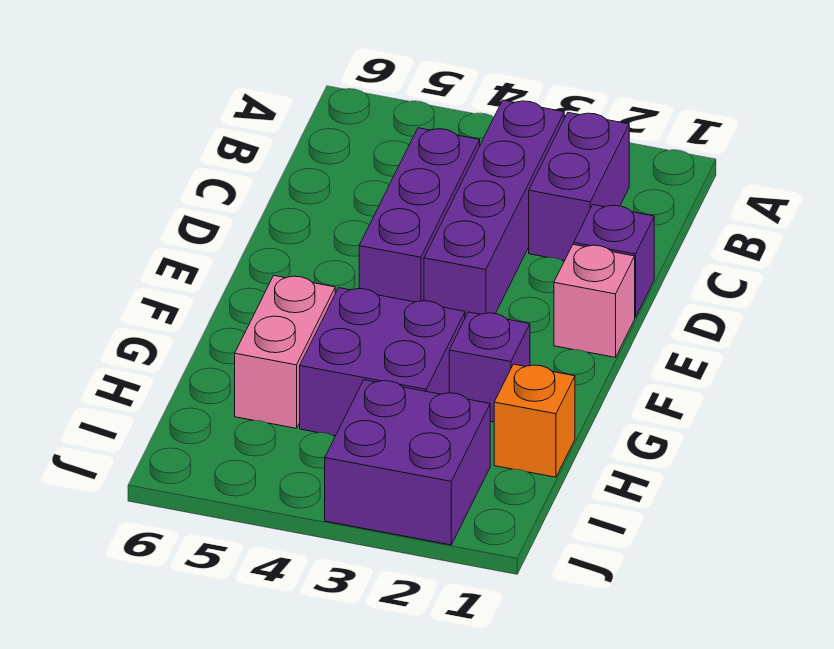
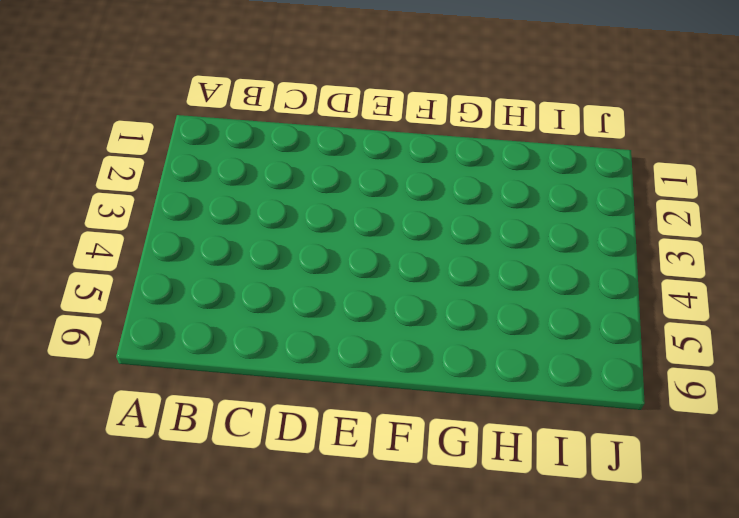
none -> purple brick B2:C2 level 1
none -> purple brick B3:E3 level 1

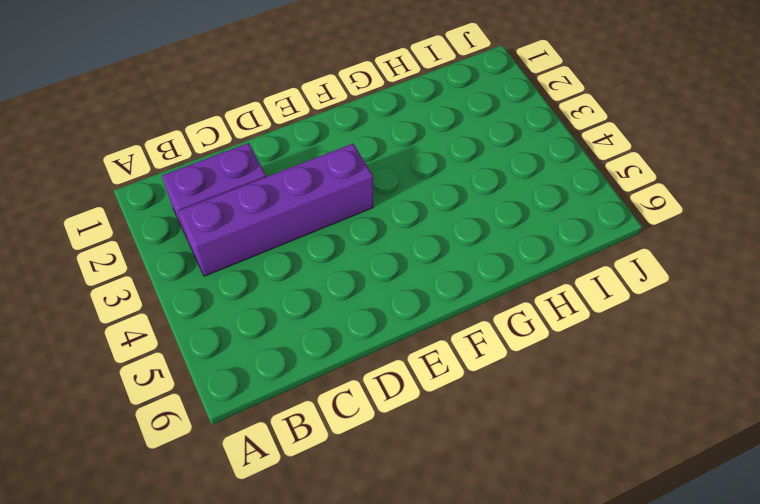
none -> purple brick C4:E4 level 1
none -> purple brick D1 level 1

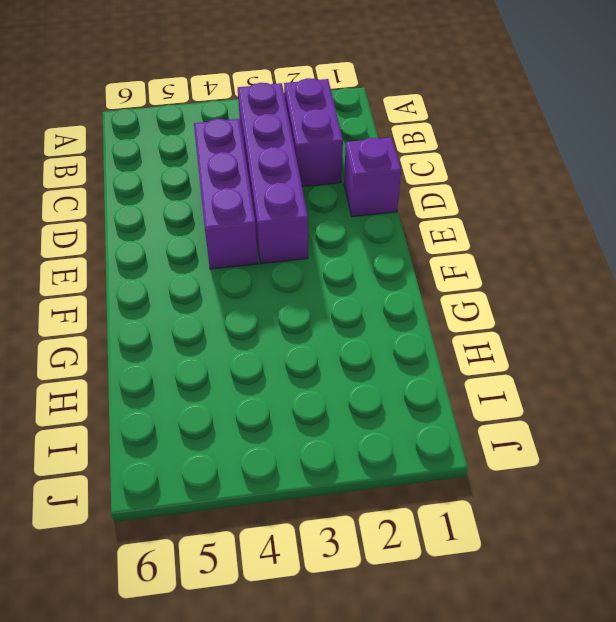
none -> pink brick E1 level 1
none -> purple brick G2 level 1

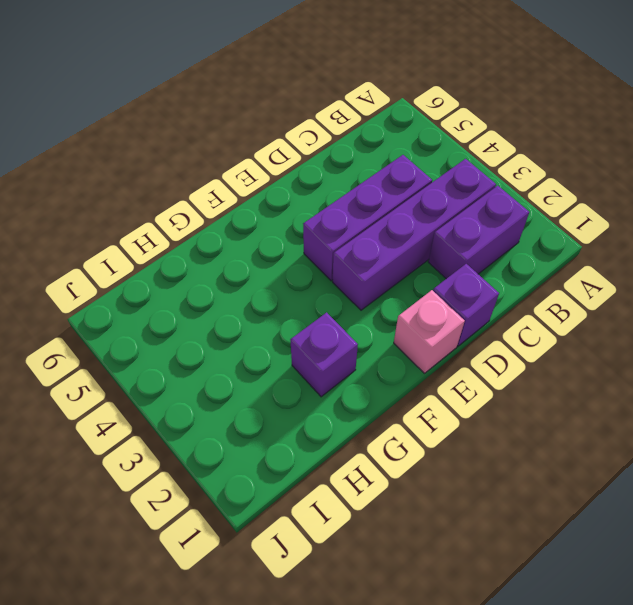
none -> purple brick G3:H4 level 1
none -> pink brick G5:H5 level 1

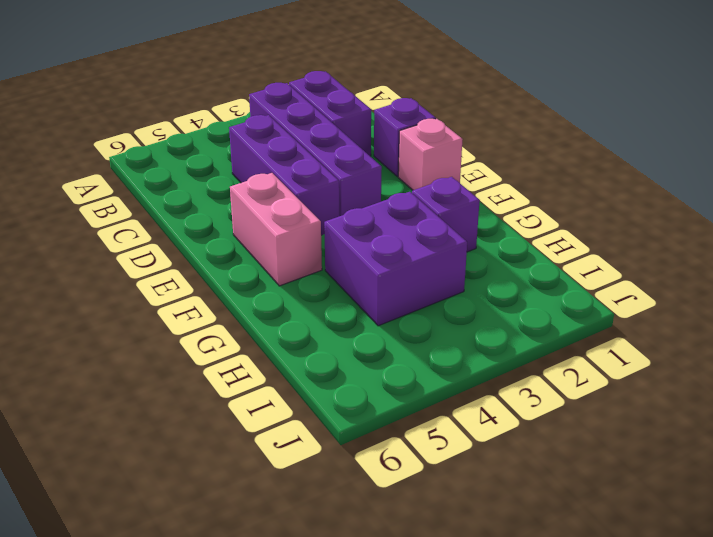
pink brick E5:F5 level 1 -> pink brick G5:H5 level 1
none -> orange brick H1 level 1
none -> purple brick I2:J3 level 1

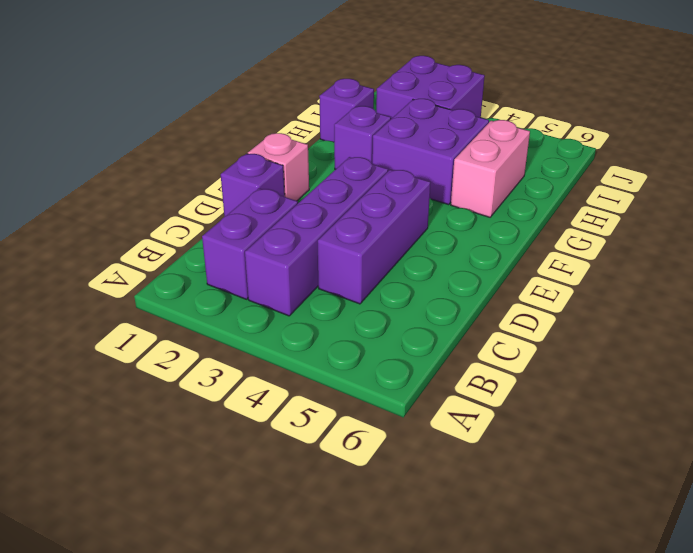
purple brick H1 level 1 -> orange brick H1 level 1

